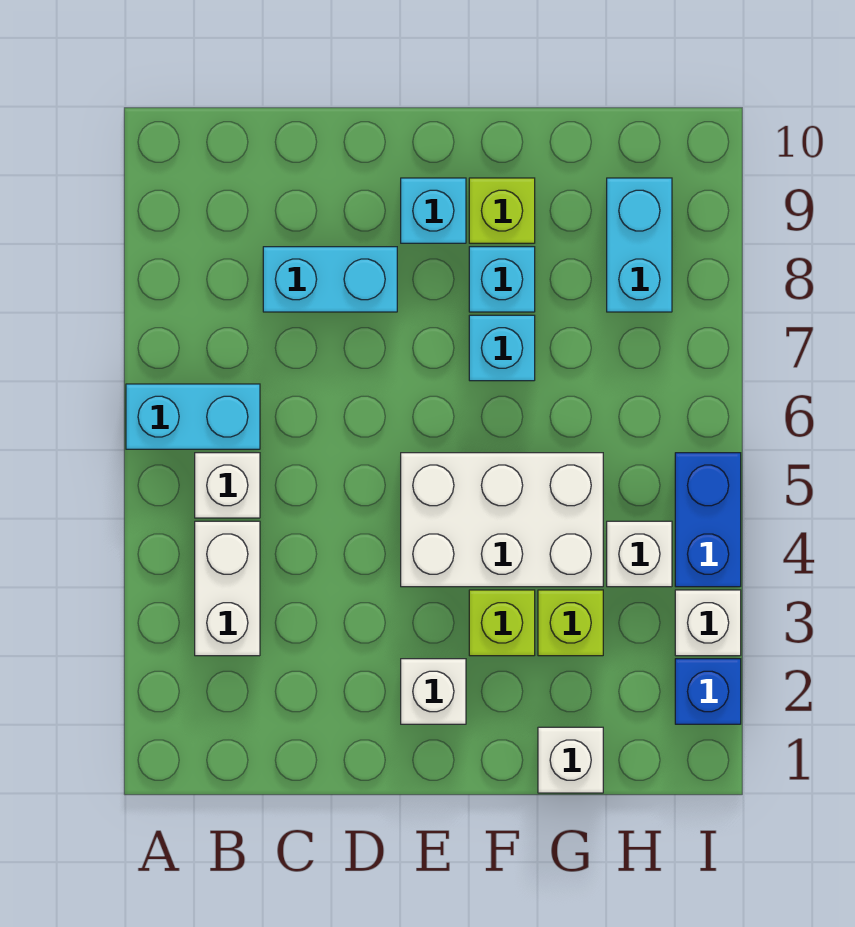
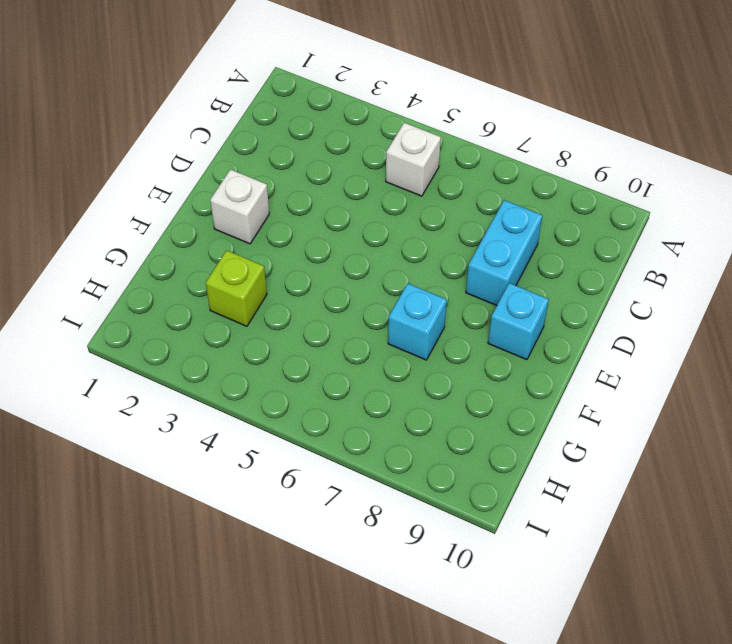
none -> cyan brick A6:B6 level 1
none -> white brick B3:B4 level 1
none -> white brick E4:G5 level 1

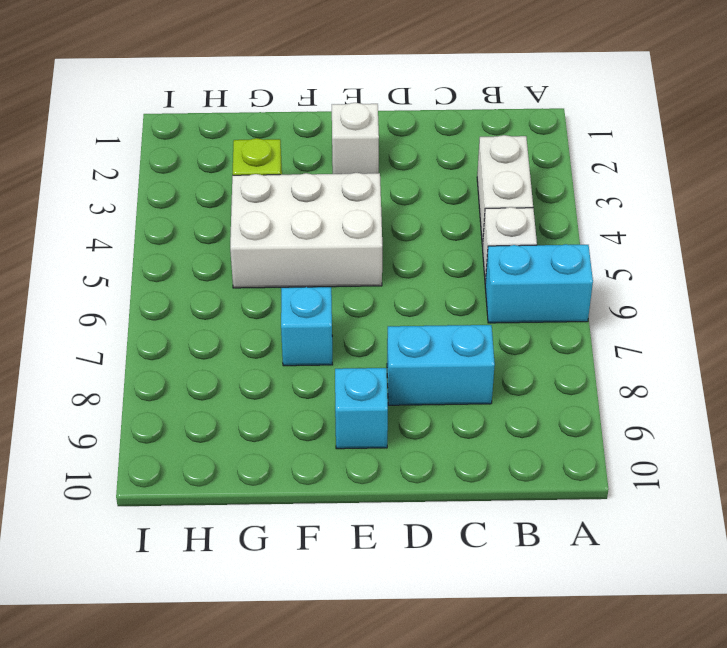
none -> lime brick F3 level 1
none -> cyan brick F8 level 1
none -> lime brick F9 level 1

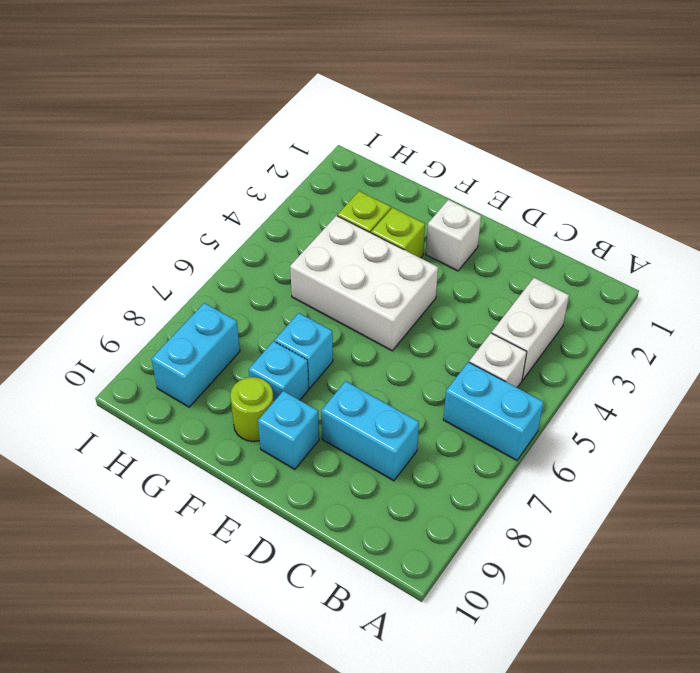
lime round brick F9 level 1 -> lime brick F9 level 1
none -> white brick G1 level 1
none -> white brick H4 level 1
none -> blue brick I2 level 1

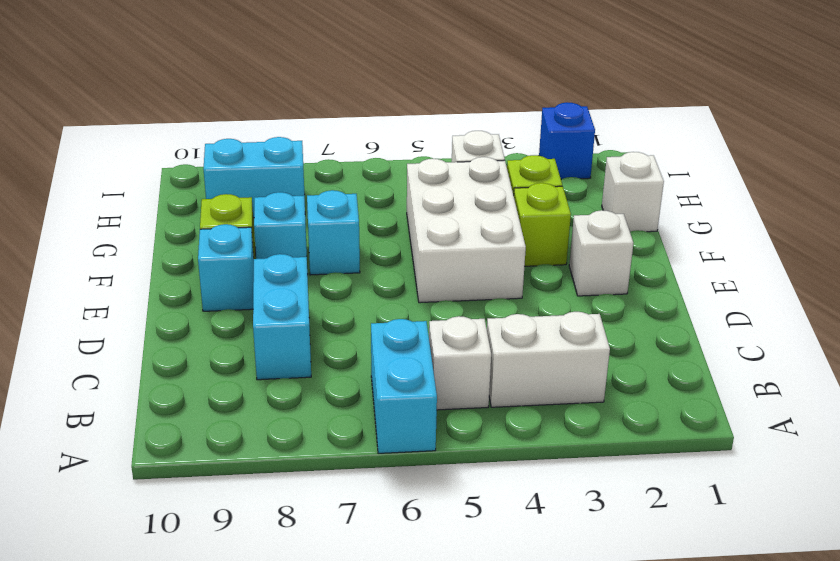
none -> white brick I3 level 1
none -> blue brick I4:I5 level 1

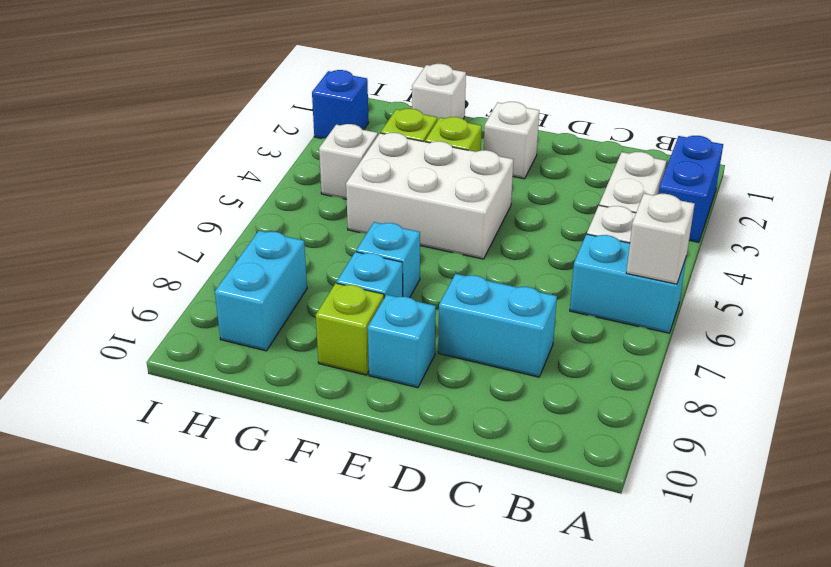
blue brick A2:A3 level 1 -> blue brick I4:I5 level 1
white brick A6 level 2 -> white brick I3 level 1

